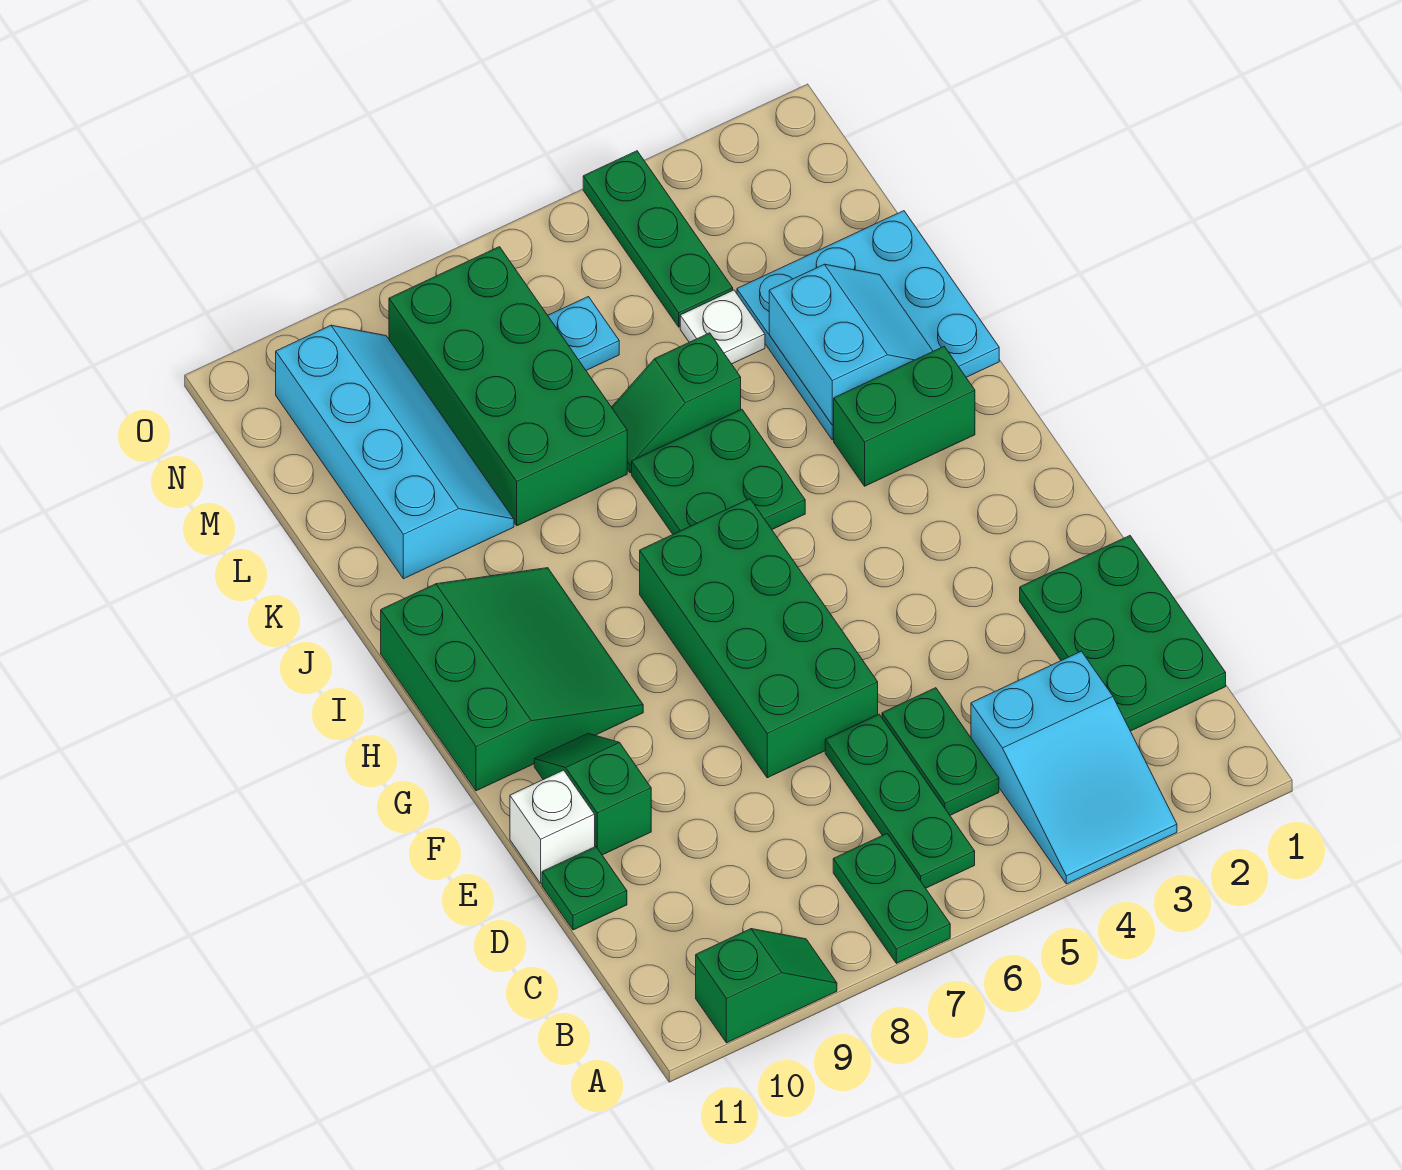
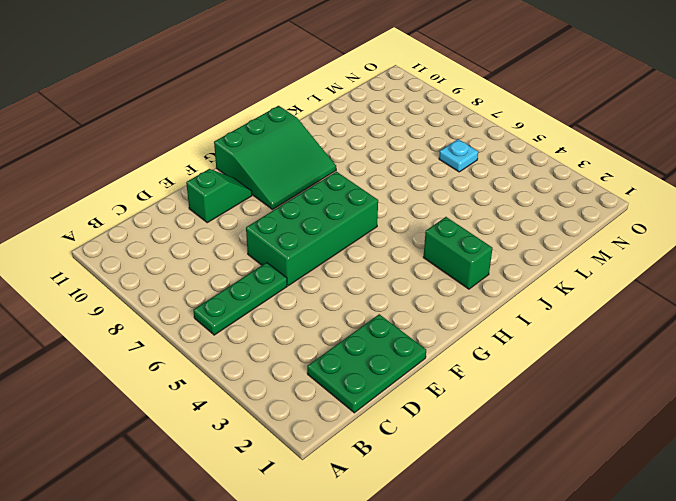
none -> cyan slope A3:C4 level 1 top C
none -> green plate A7:B7 level 1
none -> green slope A9:A10 level 1 top 10

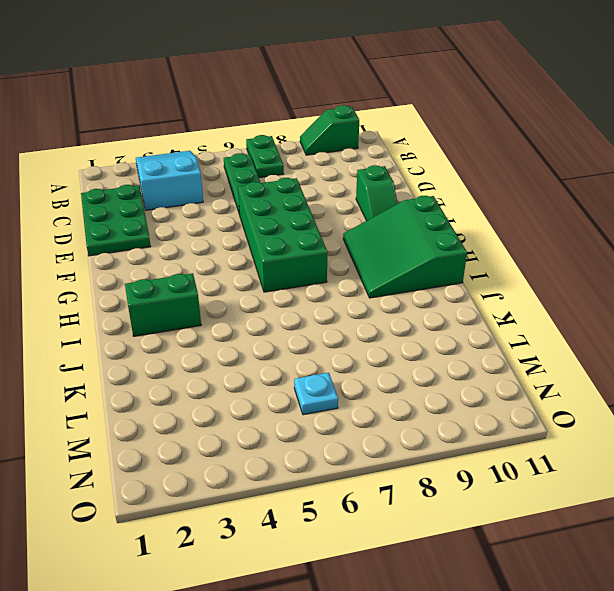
none -> green plate C5:D5 level 1
none -> green plate D11 level 1
none -> white brick E11 level 1

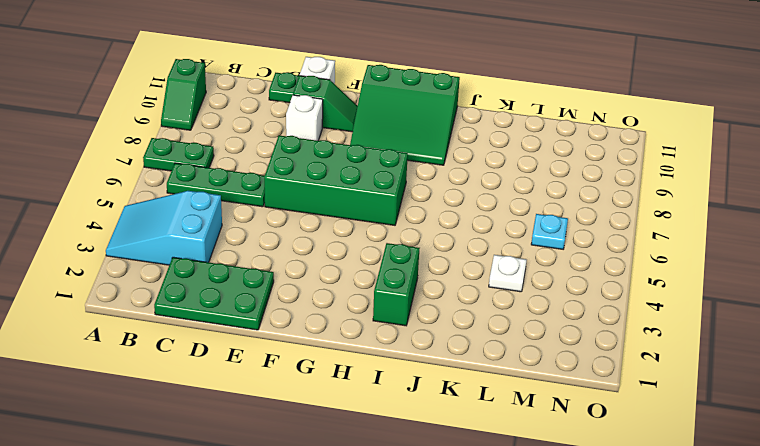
white brick E9 level 1 -> none
none -> green plate C5:D5 level 1
none -> green plate I5:J6 level 1
none -> cyan plate J1:L3 level 1

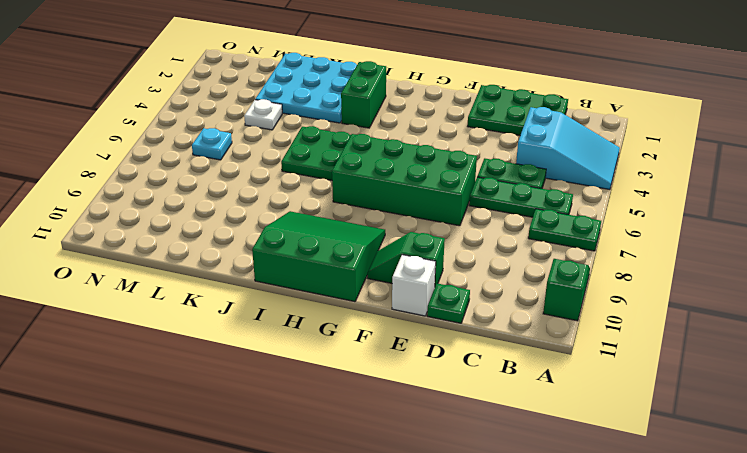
none -> green slope K5:K6 level 1 top 5
none -> green brick K7:N8 level 1
none -> cyan slope K9:N10 level 1 top 10

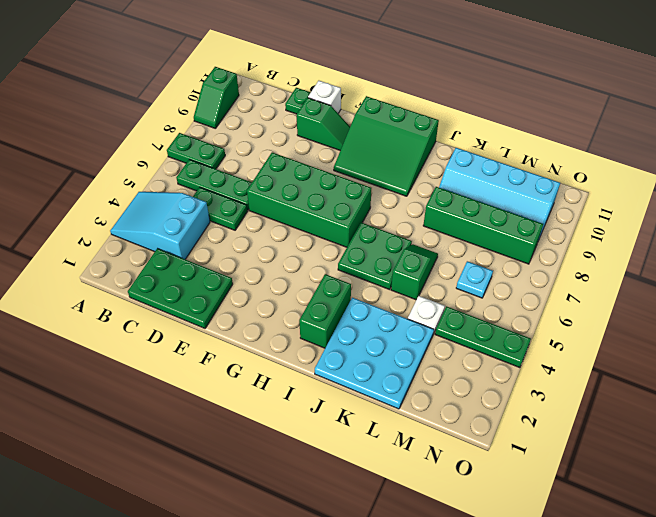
green brick K8:N8 level 1 -> green brick K7:N8 level 1
none -> cyan slope J2:K3 level 2 top 3

